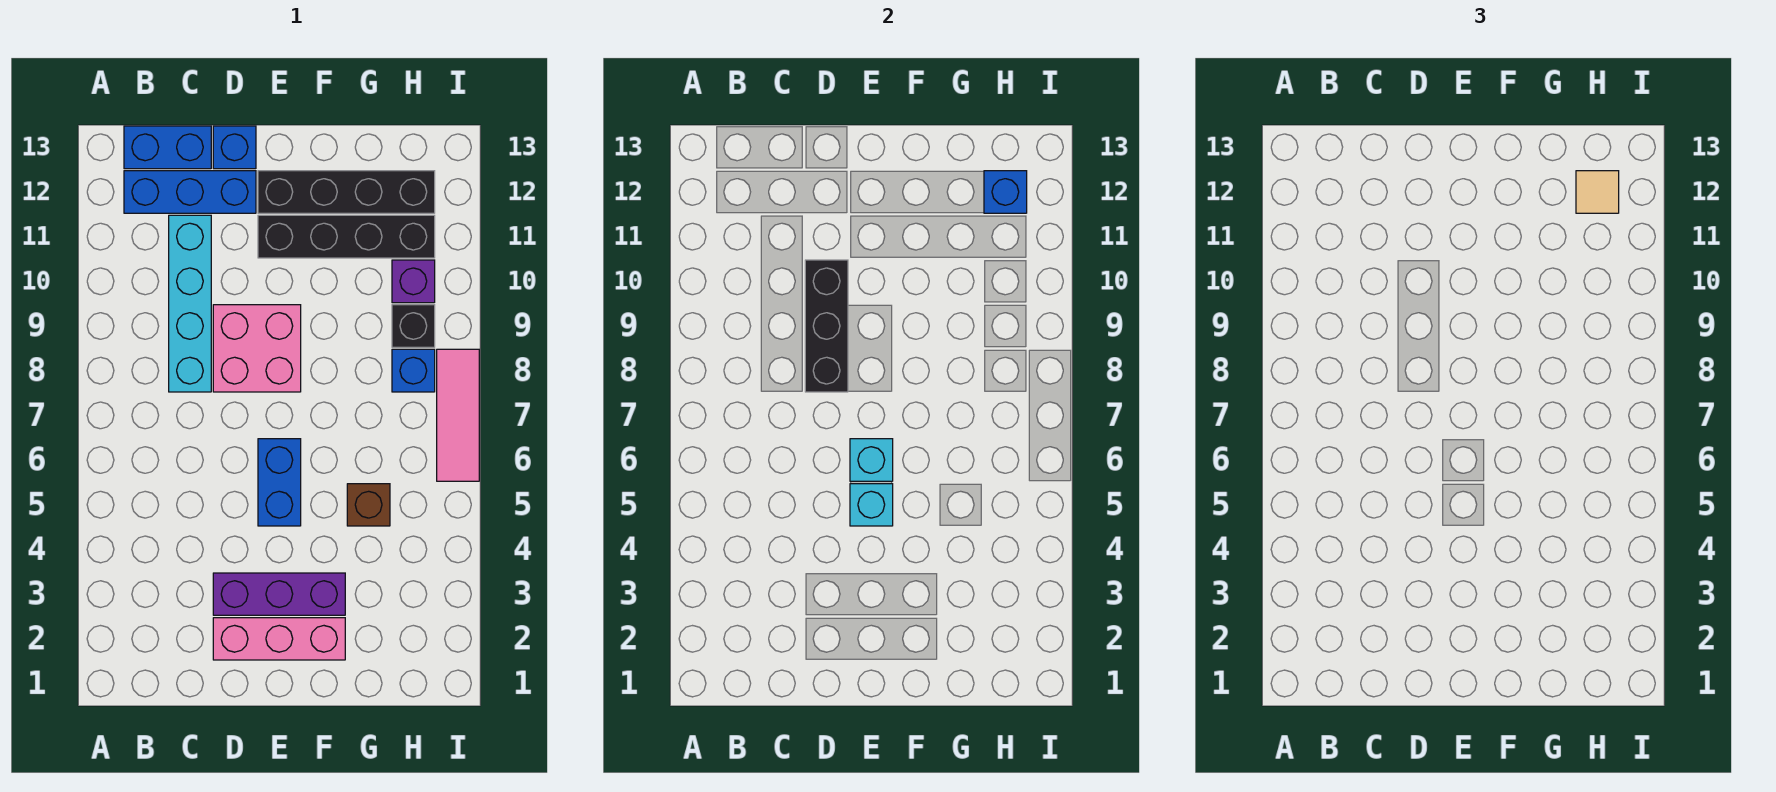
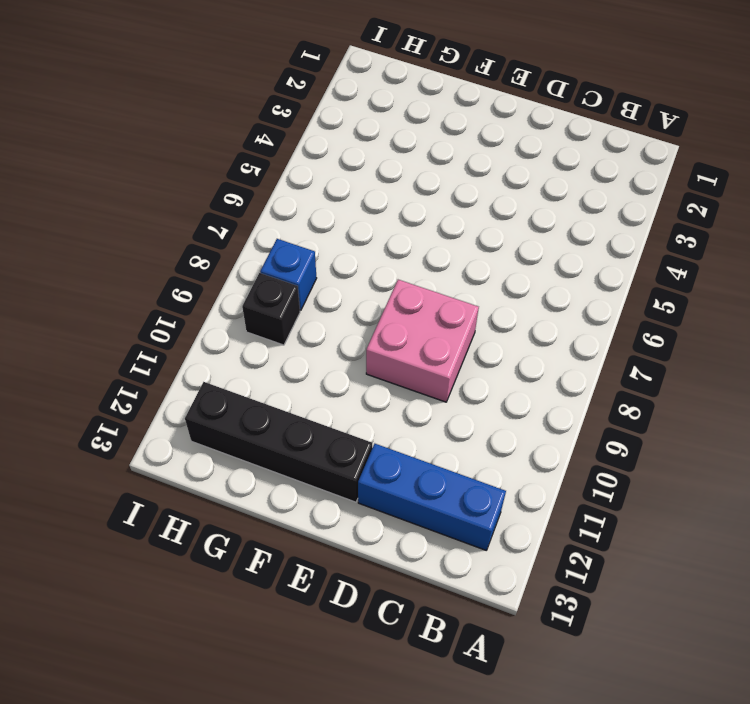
none -> blue brick B13:C13 level 1
none -> cyan brick C8:C11 level 1
none -> pink brick D2:F2 level 1

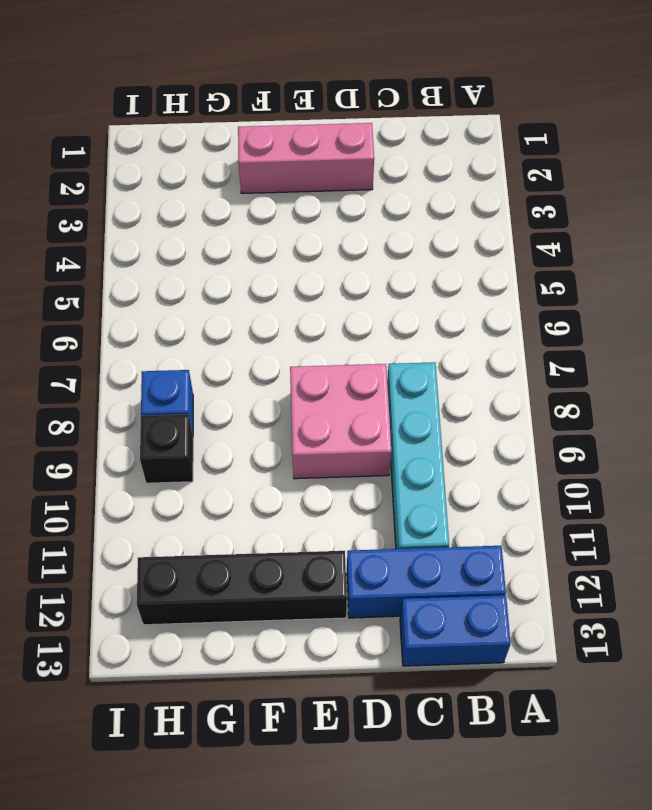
none -> purple brick D3:F3 level 1
none -> blue brick D13 level 1
none -> blue brick E5:E6 level 1

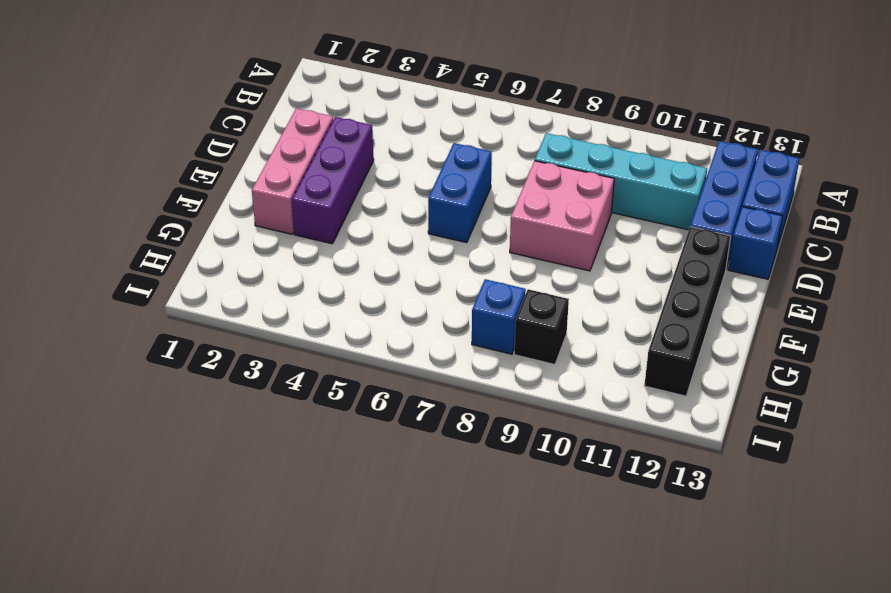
blue brick D6:E6 level 1 -> blue brick E5:E6 level 1
none -> black brick E11:H11 level 1
none -> brown brick G5 level 1
none -> purple brick H10 level 1

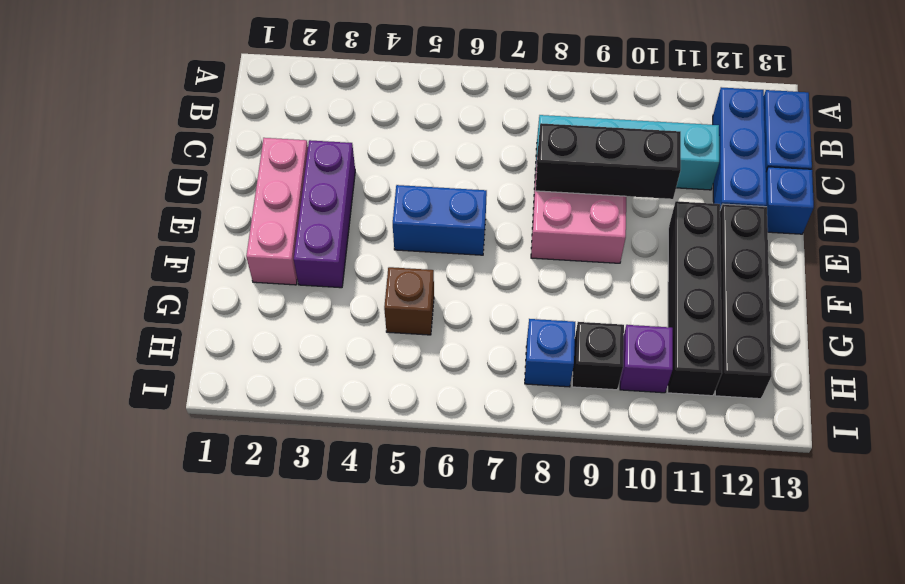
none -> pink tile I6:I8 level 1
none -> cyan brick E5 level 2
none -> cyan brick E6 level 2

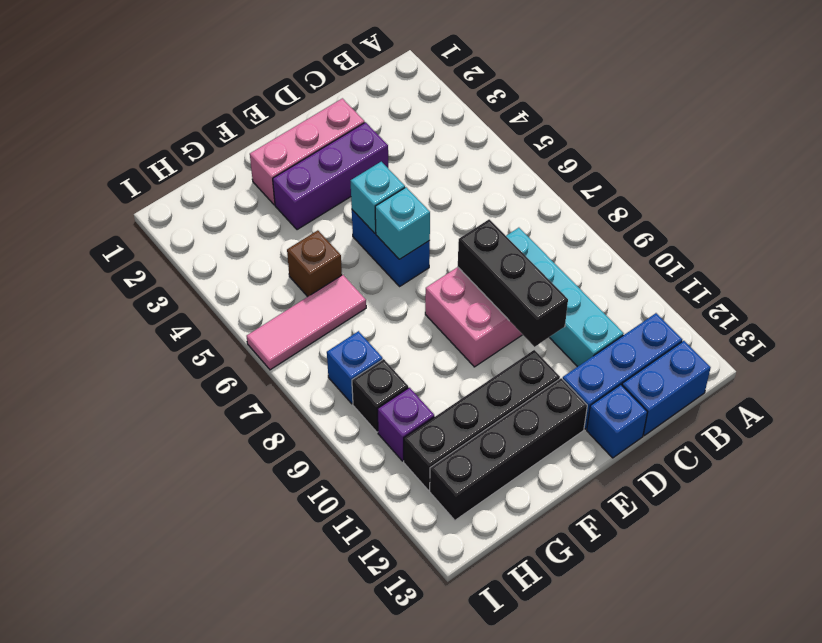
pink tile G6:I6 level 1 -> pink tile I6:I8 level 1
none -> blue brick H12 level 2
none -> tan tile H12 level 3

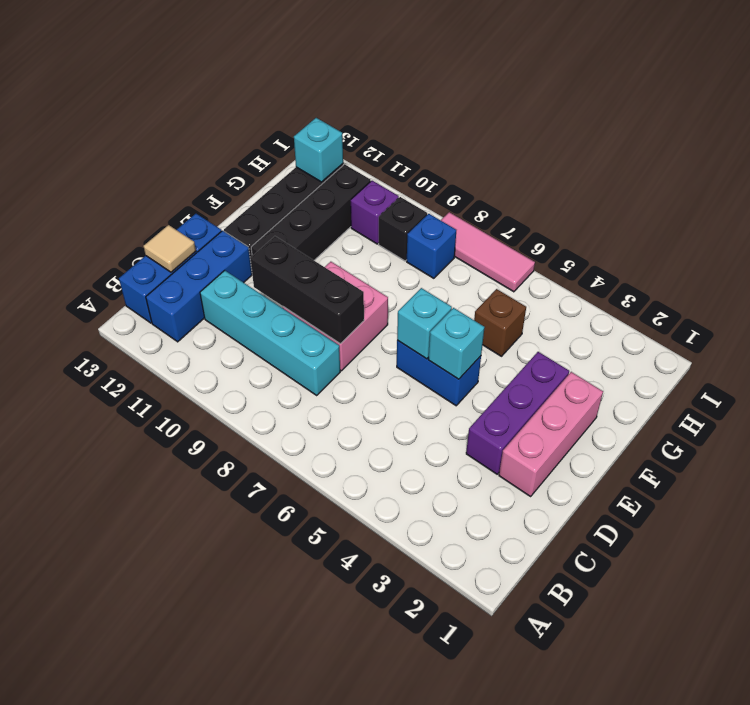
tan tile C13 level 2 -> tan tile H12 level 3
cyan brick H12 level 2 -> blue brick H12 level 2

